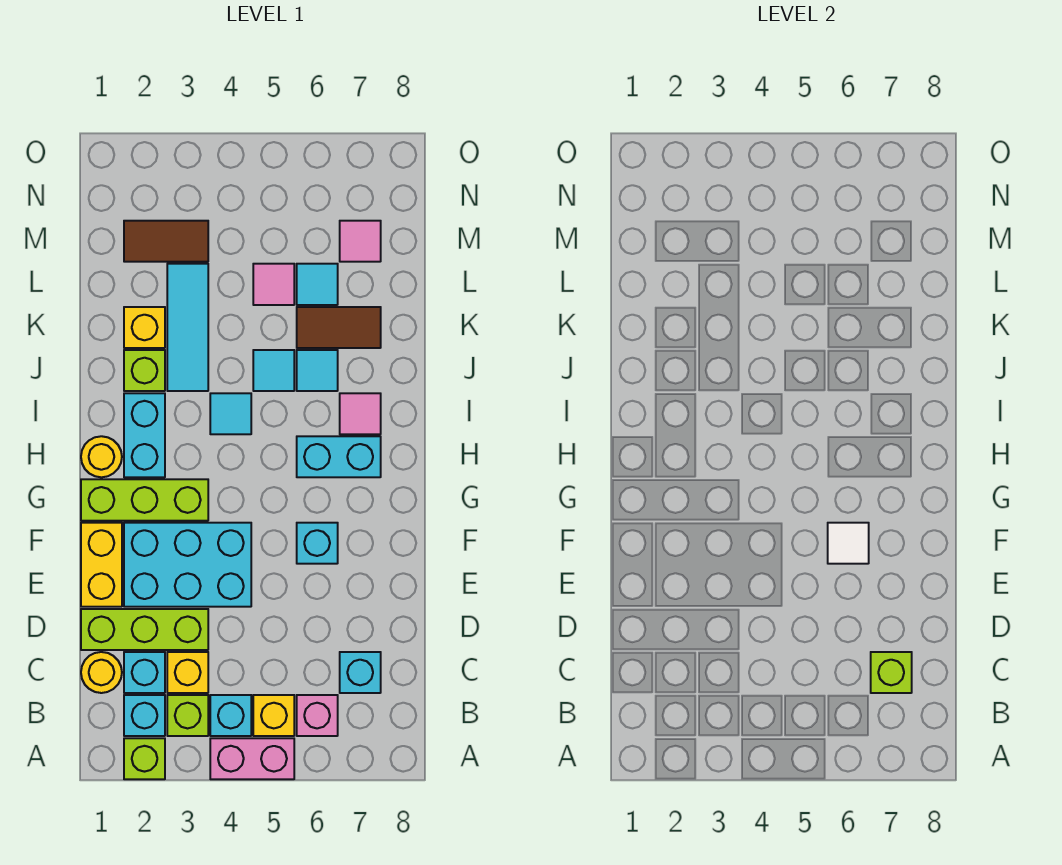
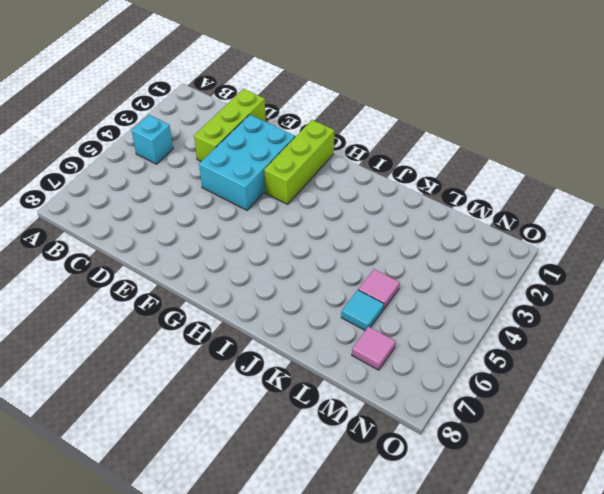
none -> lime brick A2 level 1
none -> pink brick A4:A5 level 1
none -> cyan brick B2 level 1
none -> lime brick B3 level 1

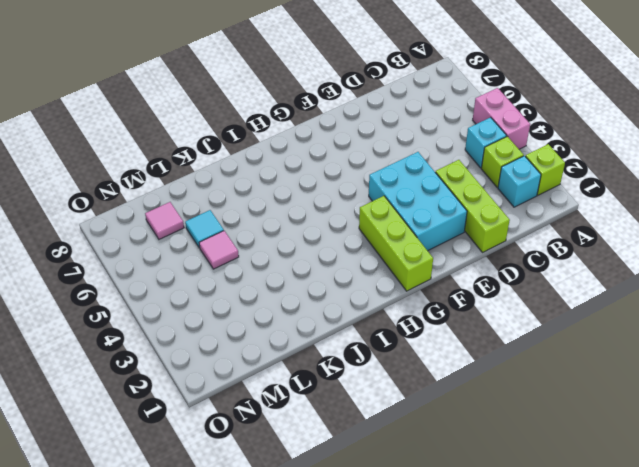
none -> yellow brick B5 level 1
none -> pink brick B6 level 1
none -> yellow round brick C1 level 1
none -> cyan brick C2 level 1

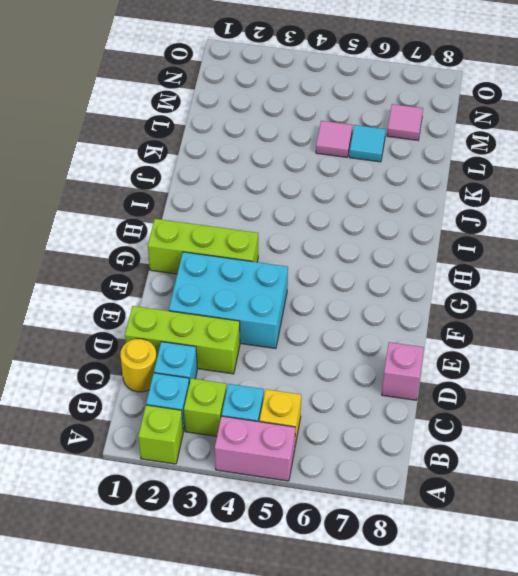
pink brick D8 level 1 -> pink brick B6 level 1
none -> yellow brick C3 level 1
none -> cyan brick C7 level 1
none -> yellow brick E1:F1 level 1
none -> cyan brick F6 level 1

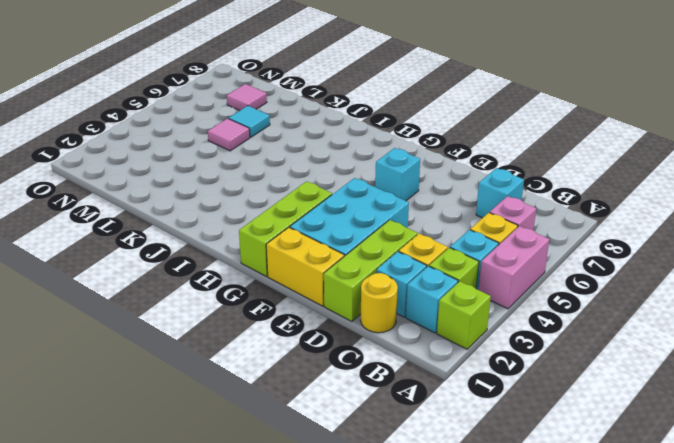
none -> yellow round brick H1 level 1
none -> cyan brick H2:I2 level 1
none -> cyan brick H6:H7 level 1
none -> cyan tile I4 level 1

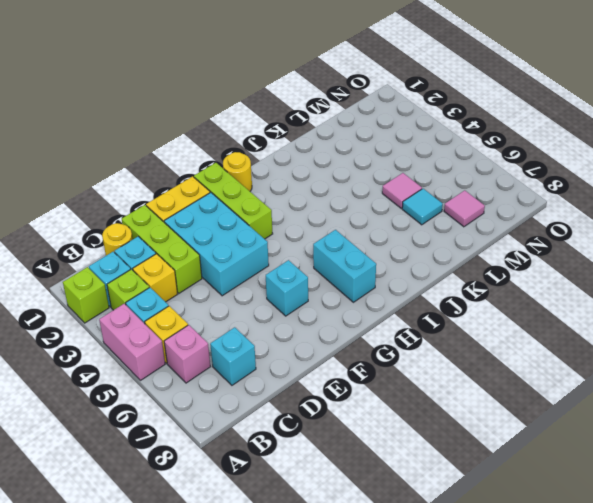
none -> cyan brick H2:I2 level 1
none -> cyan tile I4 level 1
none -> pink tile I7 level 1
none -> lime brick J2 level 1

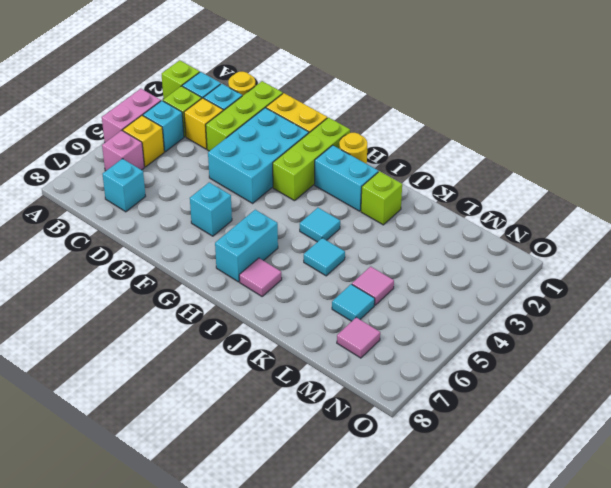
none -> cyan tile J3:L3 level 1
none -> cyan tile J6 level 1
none -> yellow brick K2 level 1
none -> brown tile K6:K7 level 1

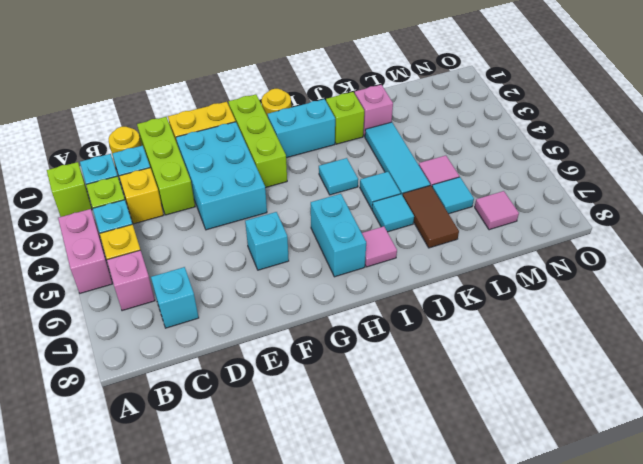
pink brick K2 level 1 -> yellow brick K2 level 1
cyan tile K3:K5 level 1 -> cyan tile J3:L3 level 1
none -> brown tile M2:M3 level 1
none -> lime brick C7 level 2
none -> white tile F6 level 2

